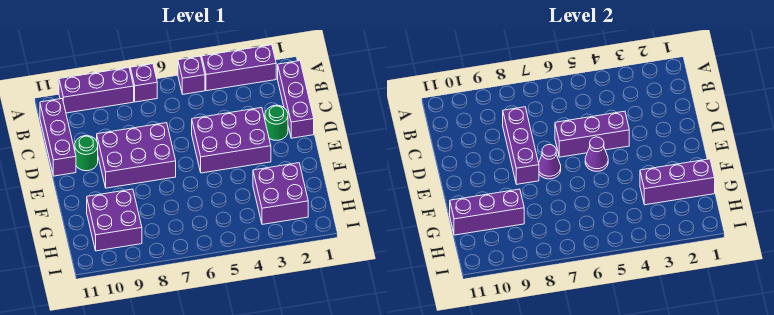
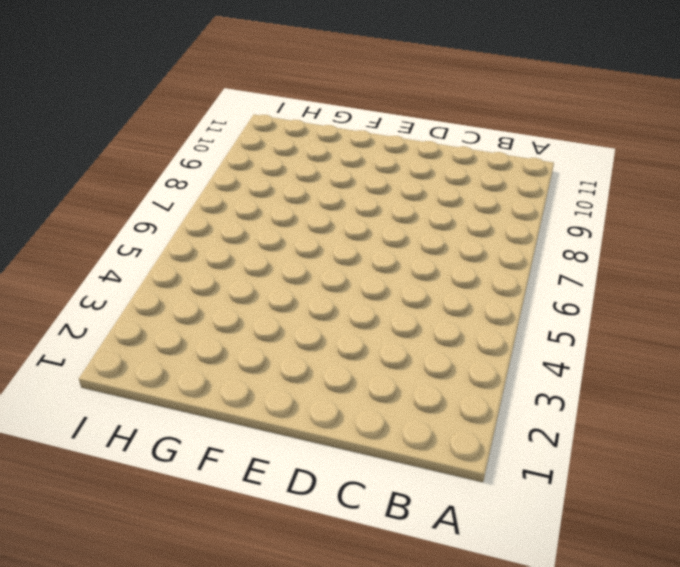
none -> purple brick A2:A4 level 1
none -> purple brick A5 level 1
none -> purple brick A7 level 1

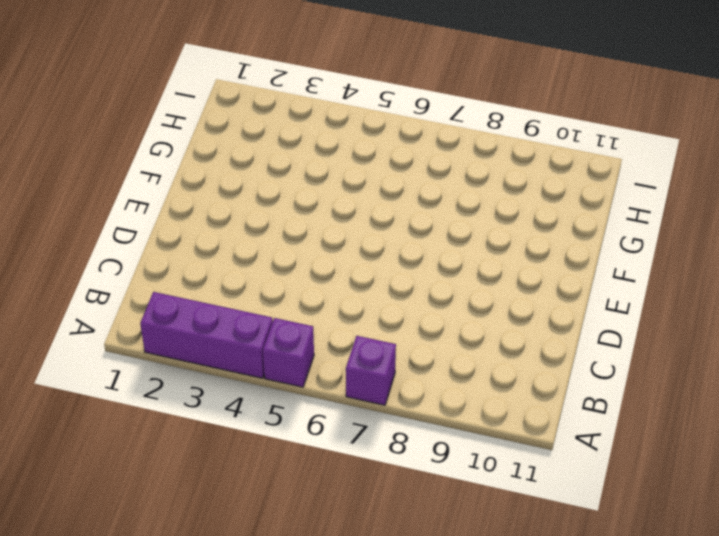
none -> purple brick A8:A10 level 1
none -> purple brick B1:D1 level 1
none -> purple brick B11:D11 level 1

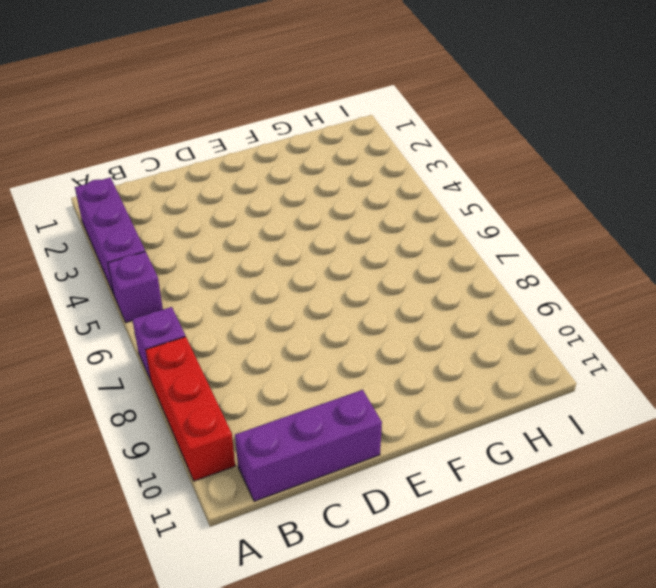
red brick A8:A10 level 1 -> purple brick A8:A10 level 1
none -> purple brick B1:D1 level 1
none -> green round brick D2 level 1
none -> purple brick D3:E5 level 1

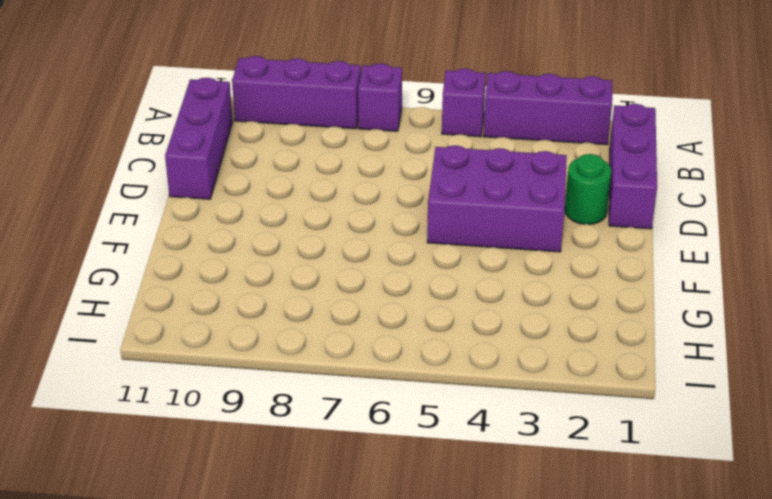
none -> purple brick D7:E9 level 1
none -> green round brick D10 level 1
none -> purple brick G2:H3 level 1

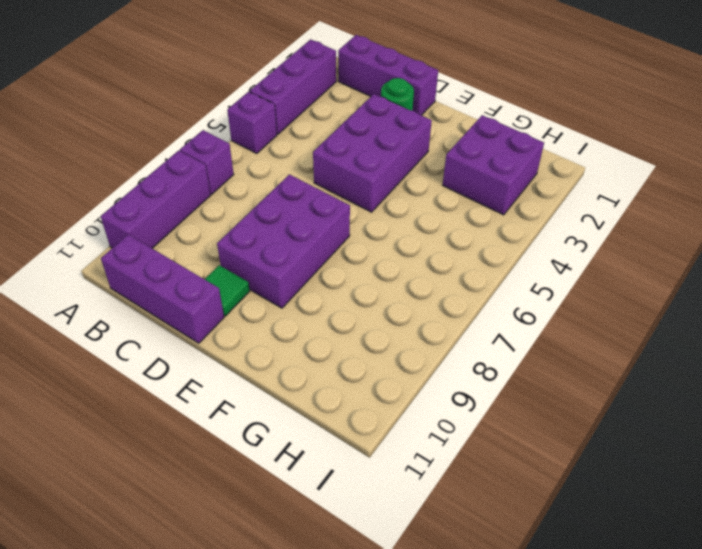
green tile D10 level 1 -> green round brick D10 level 1
none -> purple brick G9:H10 level 1
none -> purple brick C8:E8 level 2
none -> purple brick D4:D6 level 2

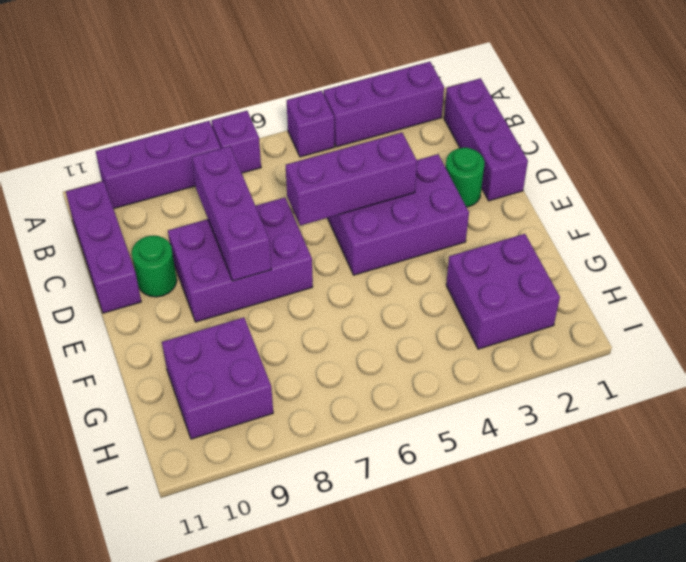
none -> purple cone E5 level 2
none -> purple cone E7 level 2
none -> purple brick G1:G3 level 2

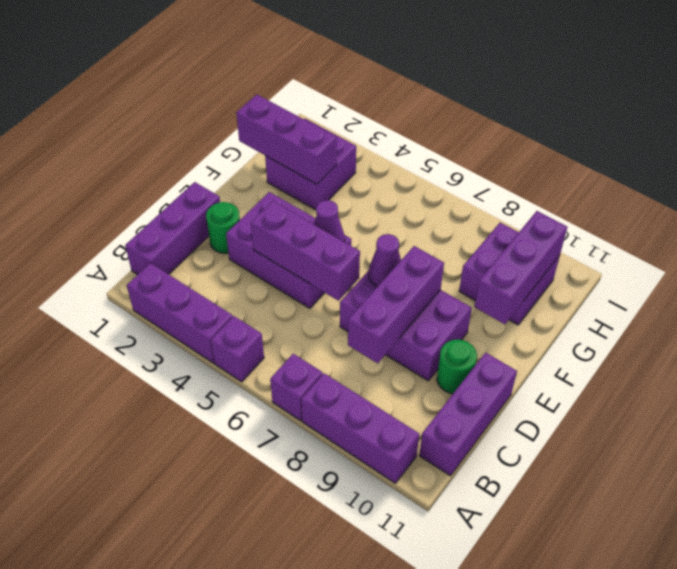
purple brick F10:H10 level 2 -> purple brick G9:G11 level 2

